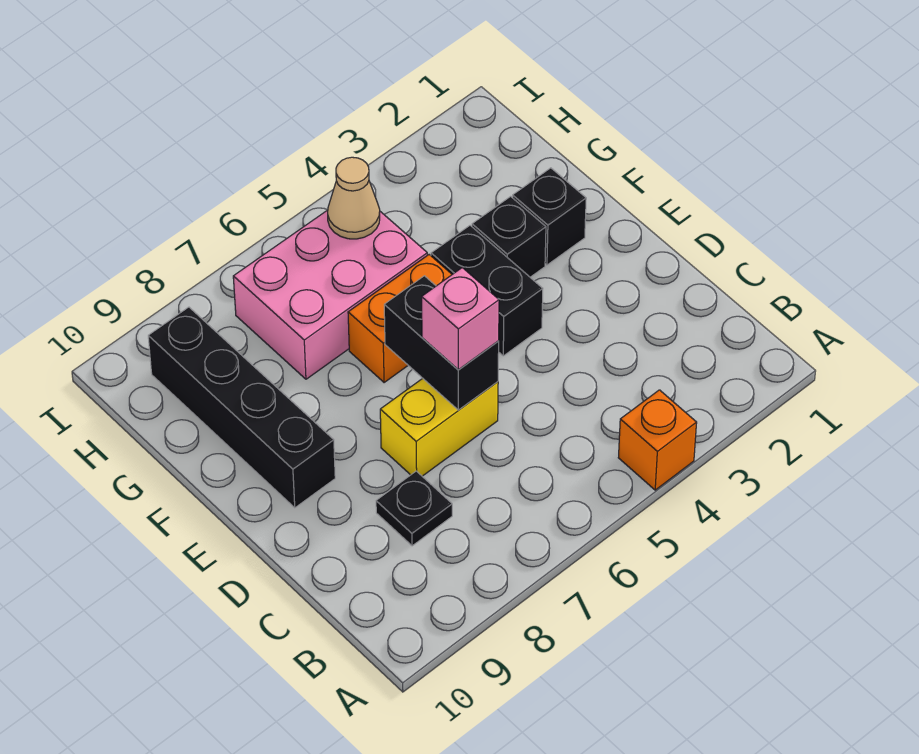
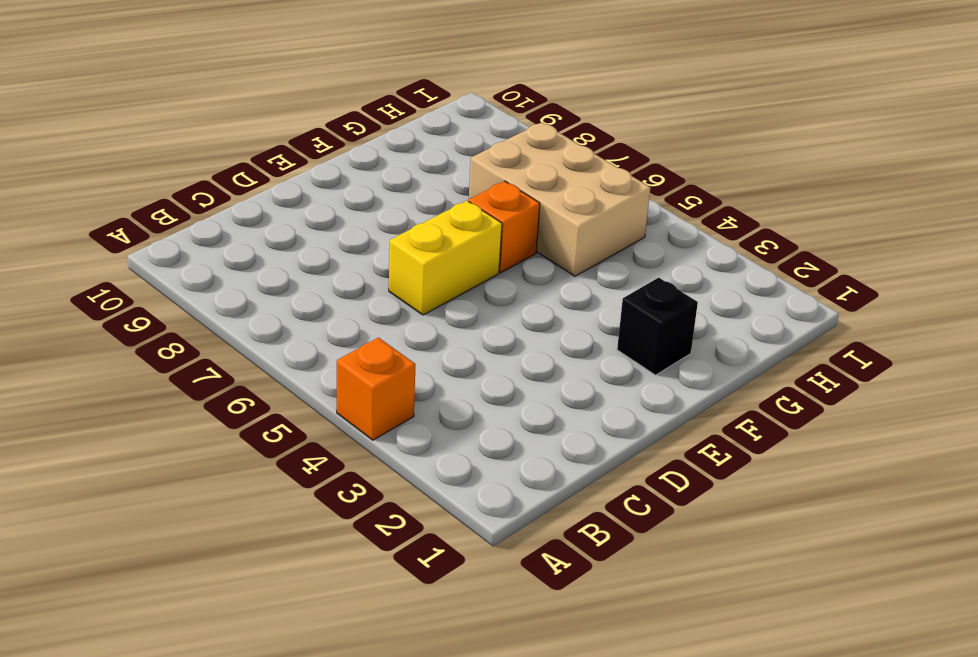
yellow brick D6:E6 level 1 -> yellow brick D6:D7 level 1
orange brick F6 level 1 -> orange brick F5:F6 level 1
tan brick G5:H7 level 1 -> pink brick G5:H7 level 1
none -> black plate C8 level 1
none -> black brick E4:F4 level 1
none -> black brick E9:H9 level 1

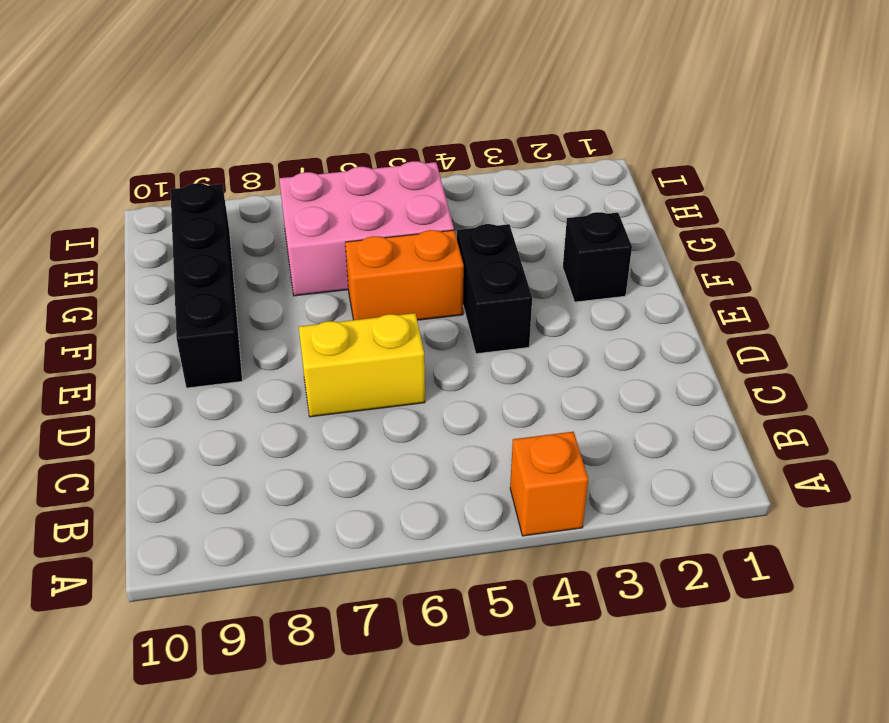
none -> black plate C8 level 1
none -> black brick F3 level 1
none -> black brick D6:E6 level 2

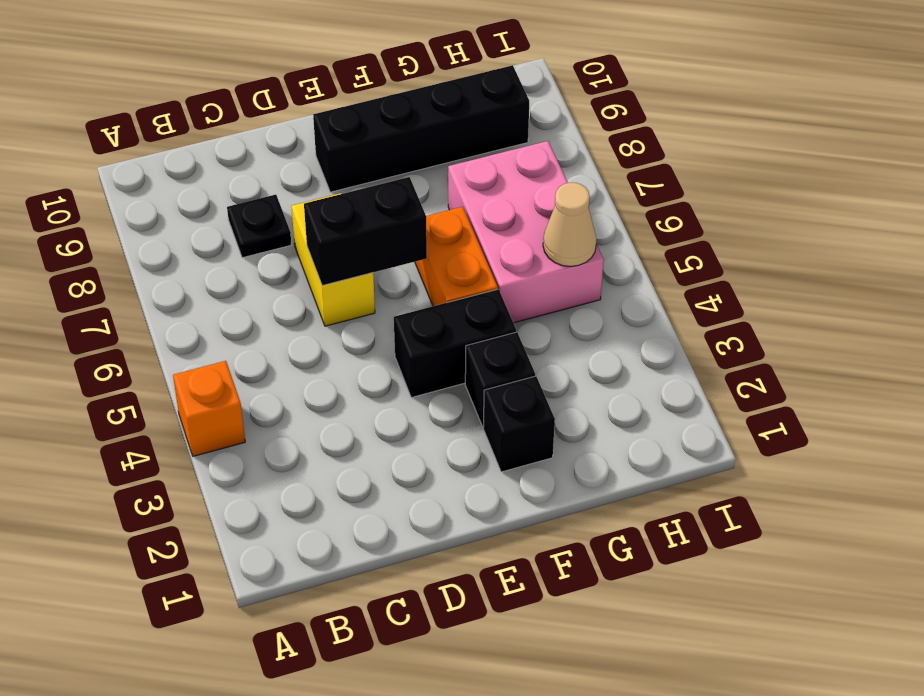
none -> pink brick D6 level 3

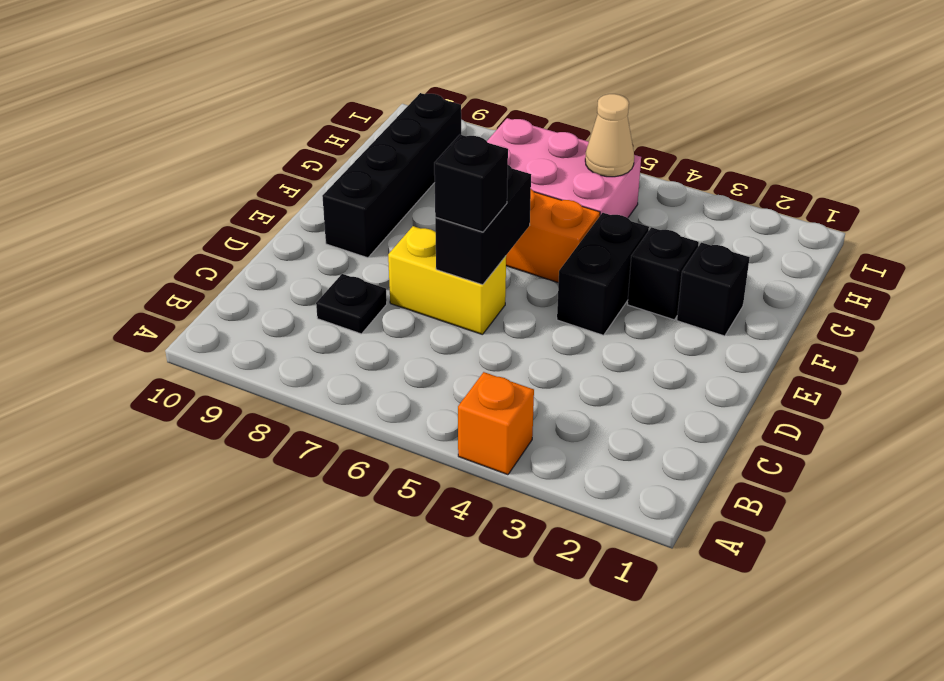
black brick D6 level 3 -> pink brick D6 level 3

